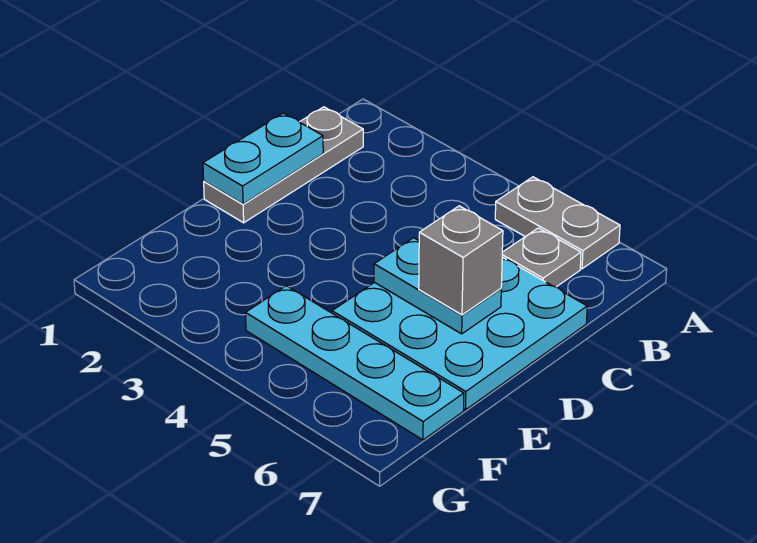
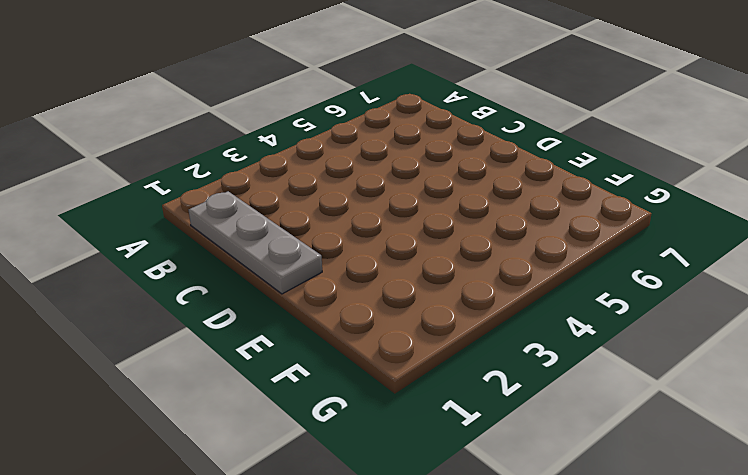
none -> grey plate A5:A6 level 1
none -> grey plate B6 level 1

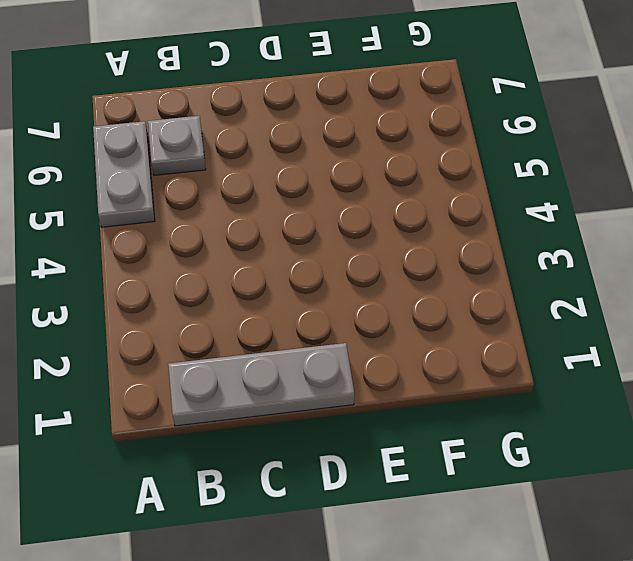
none -> cyan plate C5:E7 level 1
none -> cyan plate F4:F7 level 1

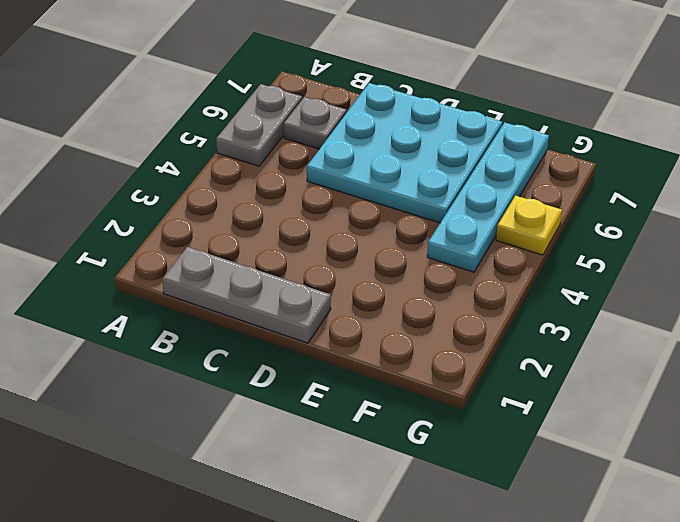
yellow plate G5 level 1 -> none
none -> cyan plate C1:D1 level 2
none -> cyan plate D5:D6 level 2

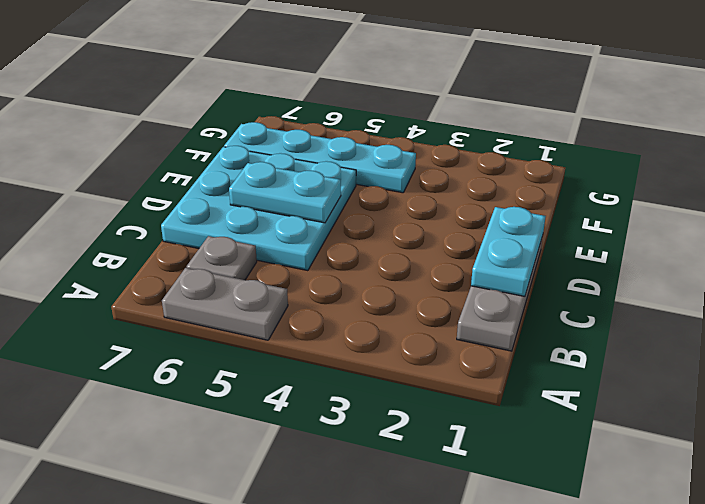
none -> grey brick D6 level 3

